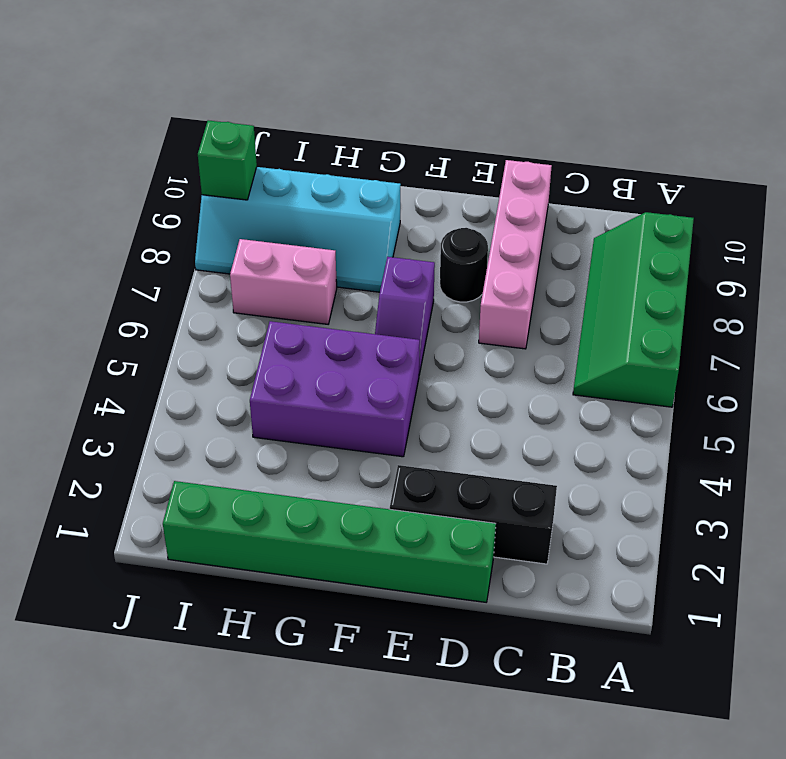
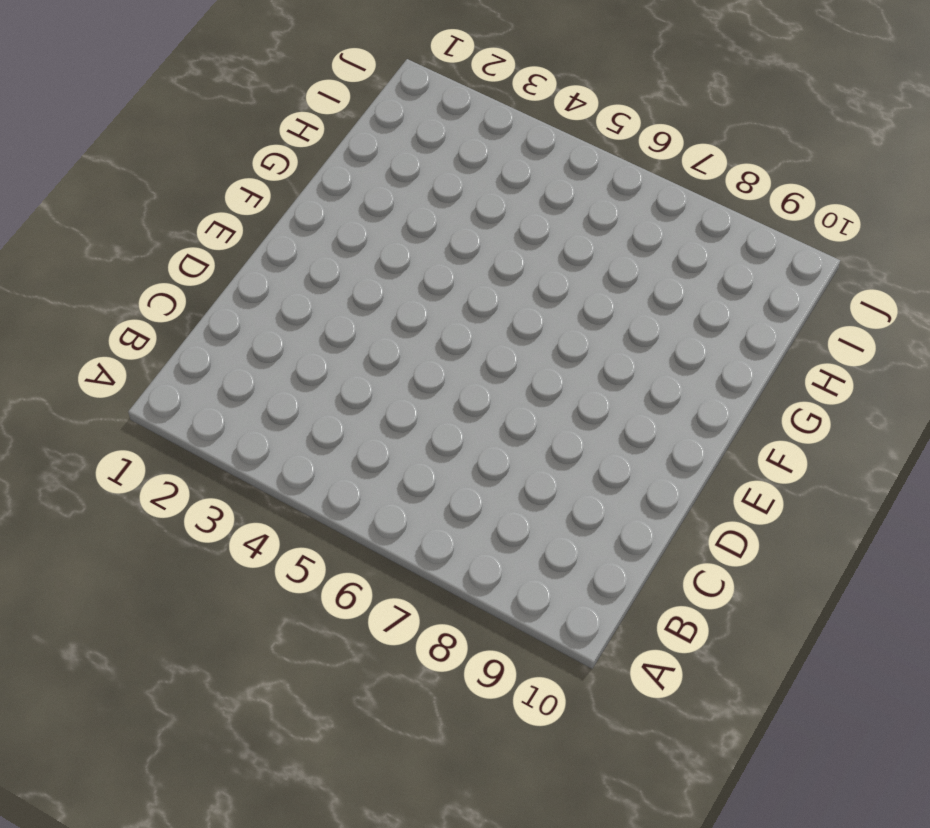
none -> green slope A6:B9 level 1 top A
none -> black brick C2:E2 level 1

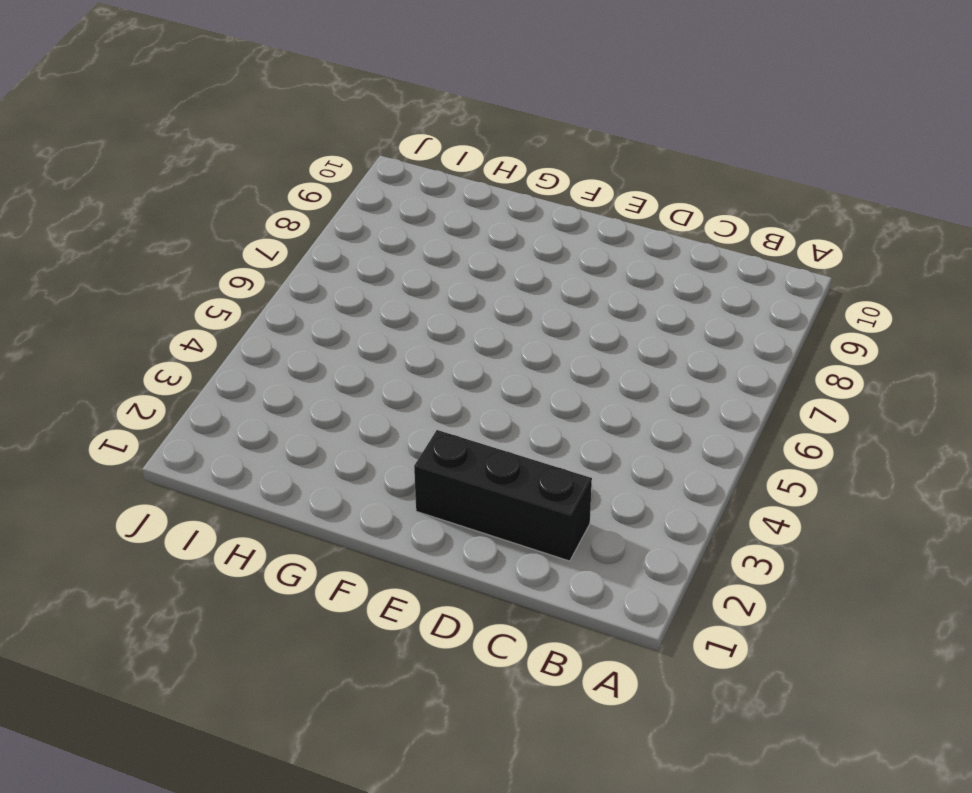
none -> green slope A6:B9 level 1 top A
none -> green brick D1:I1 level 1

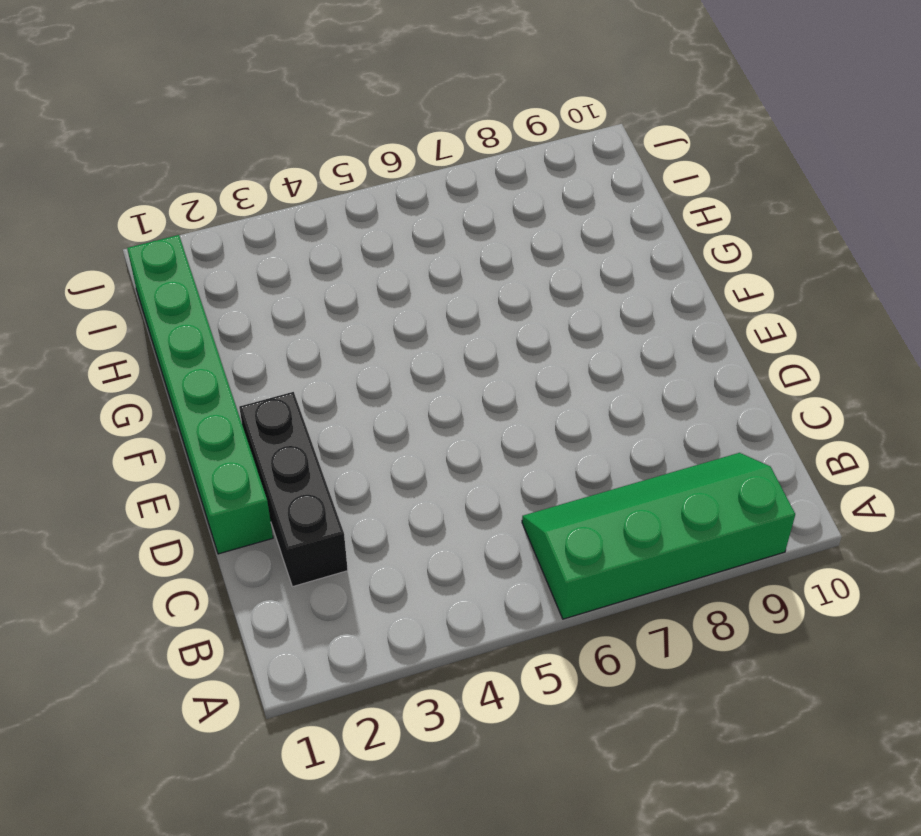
none -> pink brick D7:D10 level 1
none -> black round brick E8 level 1

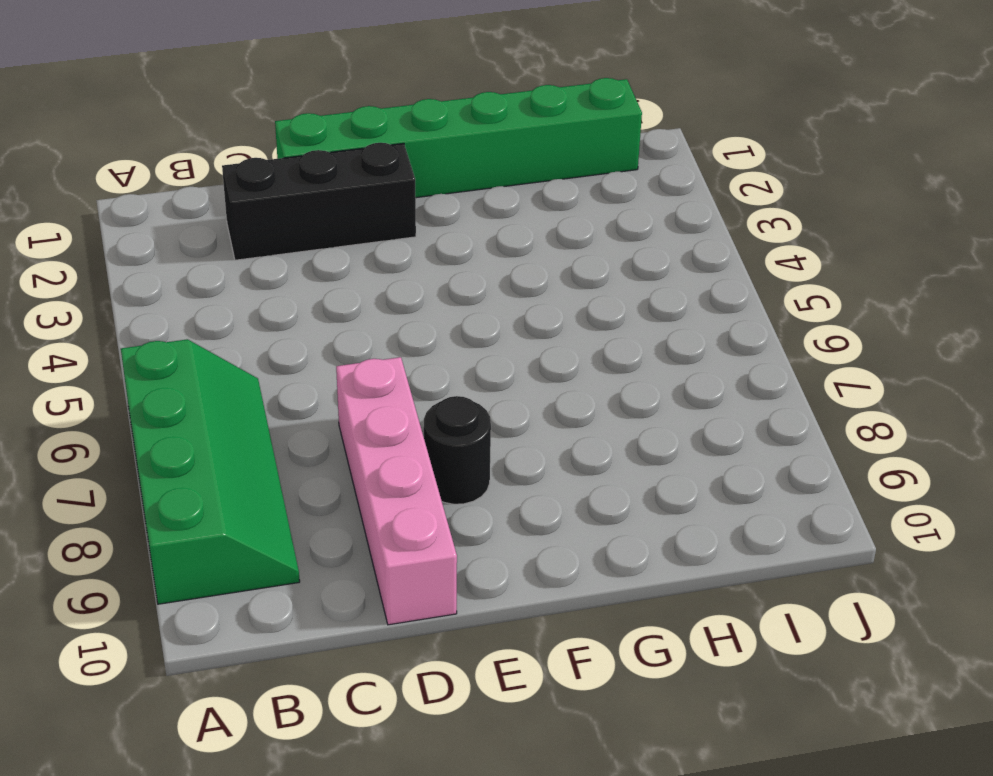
none -> purple brick F4:H5 level 1
none -> purple slope F6:F7 level 1 top 7

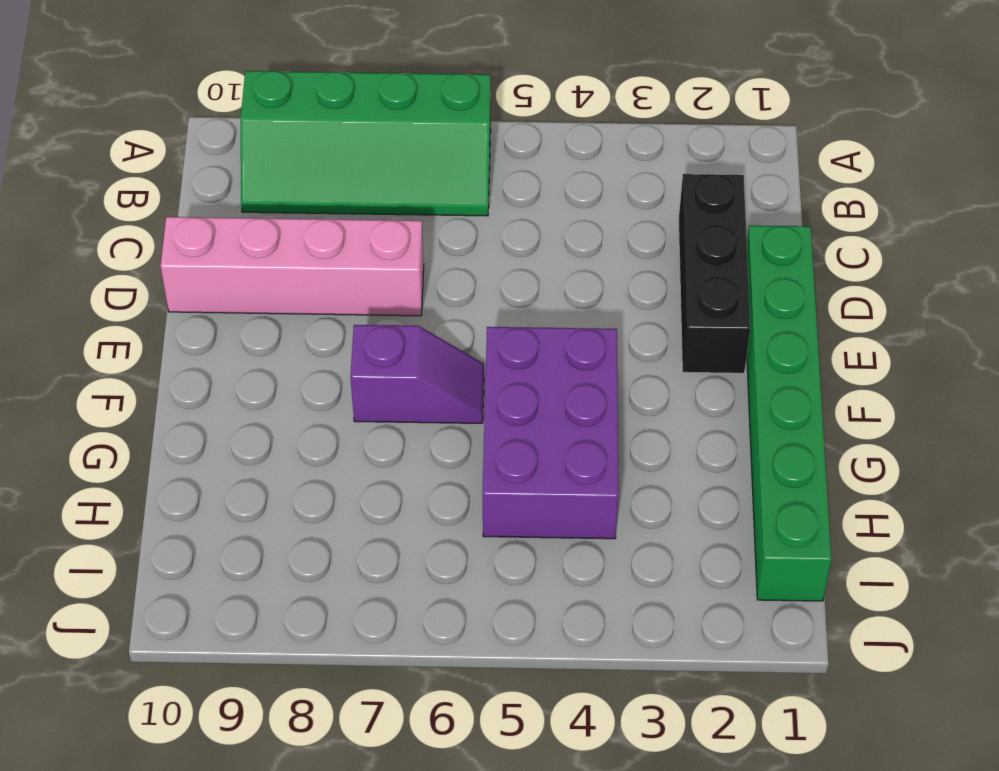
none -> black round brick E8 level 1
none -> cyan slope G8:J9 level 1 top 9

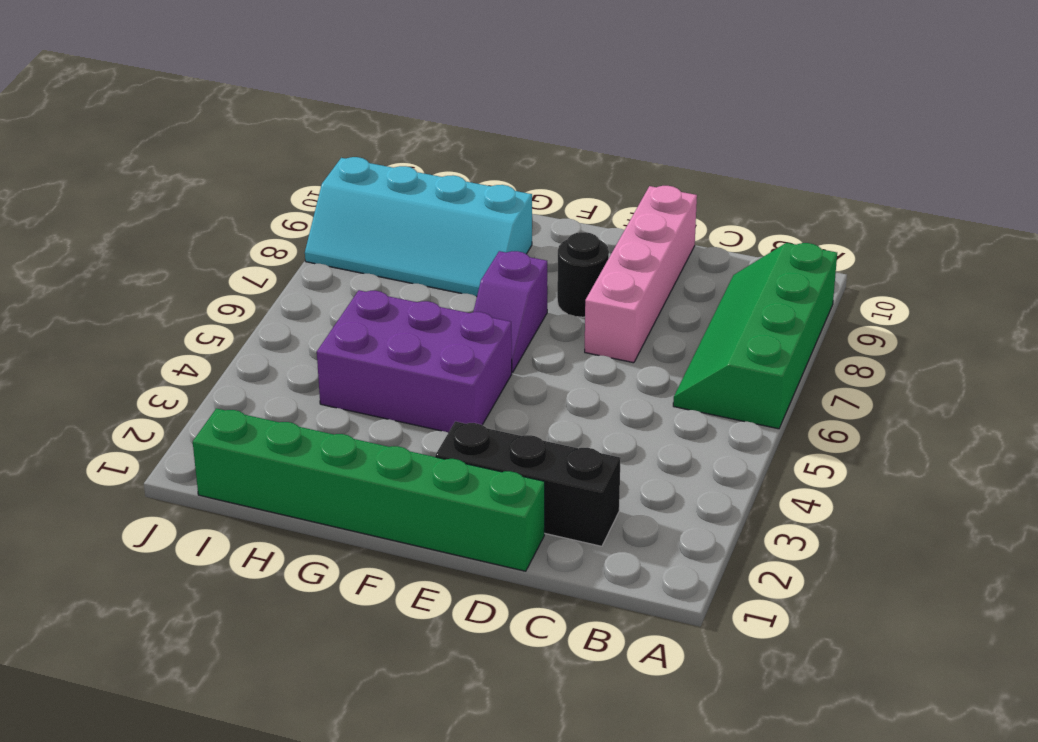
none -> pink brick H7:I7 level 1
none -> green brick J9 level 2

